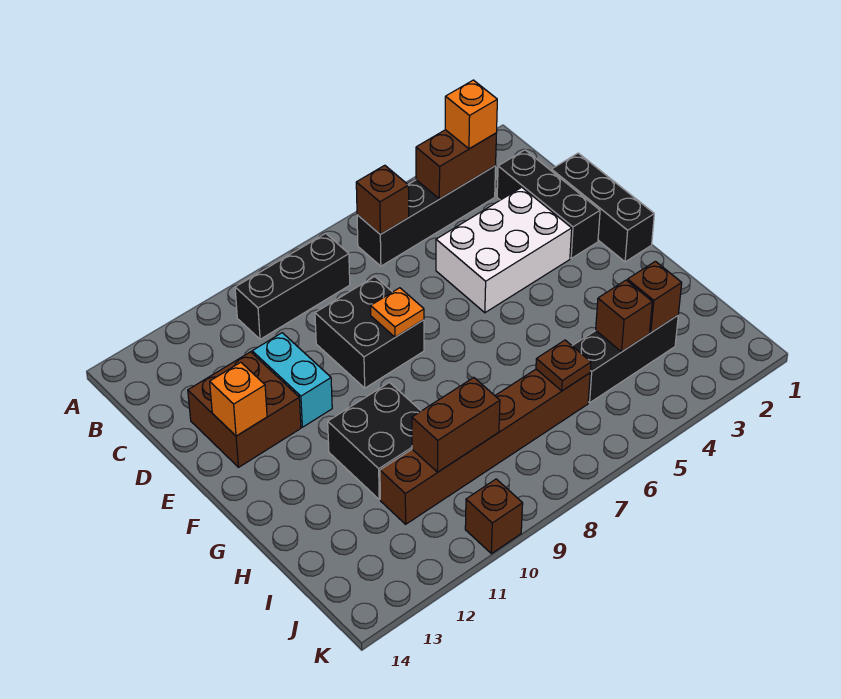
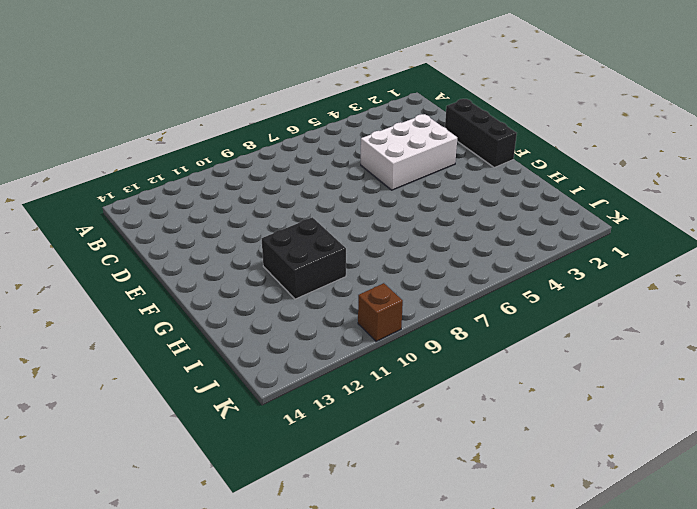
none -> black brick B3:B6 level 1
none -> black brick B8:B10 level 1
none -> black brick C2:E2 level 1

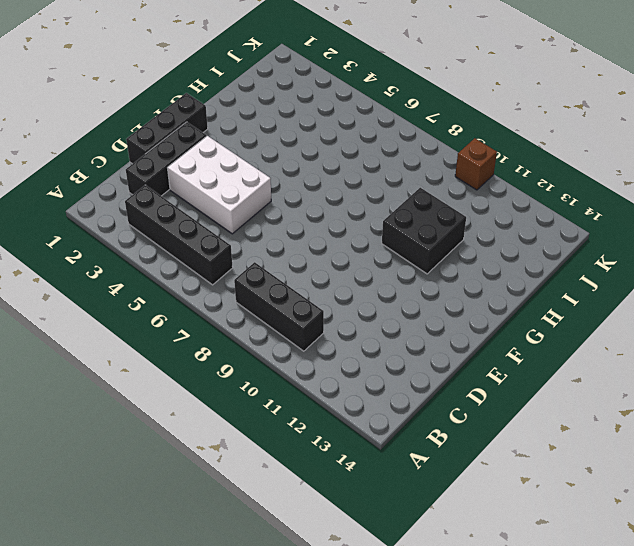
none -> black brick D8:E9 level 1
none -> cyan brick D11:E11 level 1
none -> brown brick D12:E13 level 1

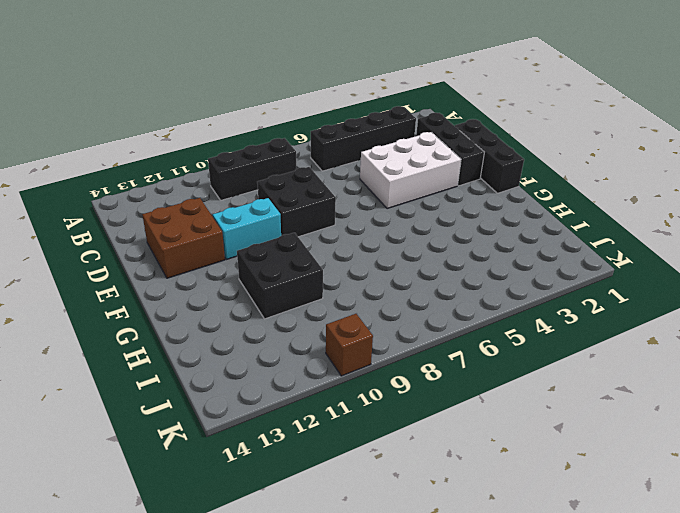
cyan brick E10:E11 level 1 -> cyan brick D11:E11 level 1
none -> black brick I3:I5 level 1
none -> brown brick I6:I11 level 1
none -> brown brick B3:B4 level 2

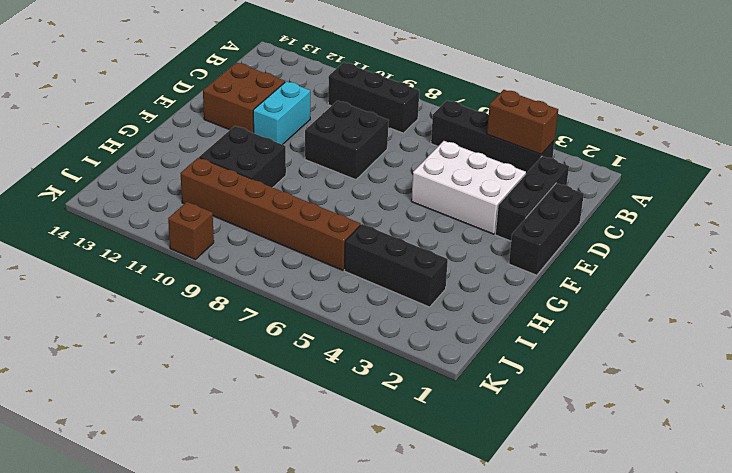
none -> brown brick B6 level 2
none -> orange plate E8 level 2
none -> orange brick E13 level 2

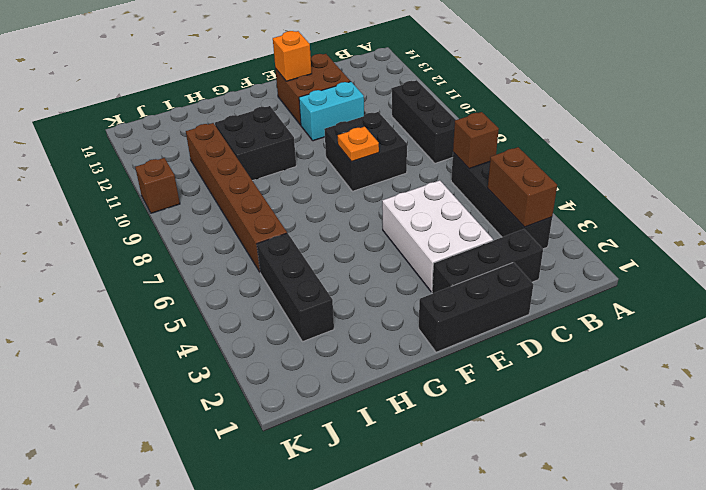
none -> brown brick I3 level 2
none -> brown brick I4 level 2
none -> brown plate I6 level 2

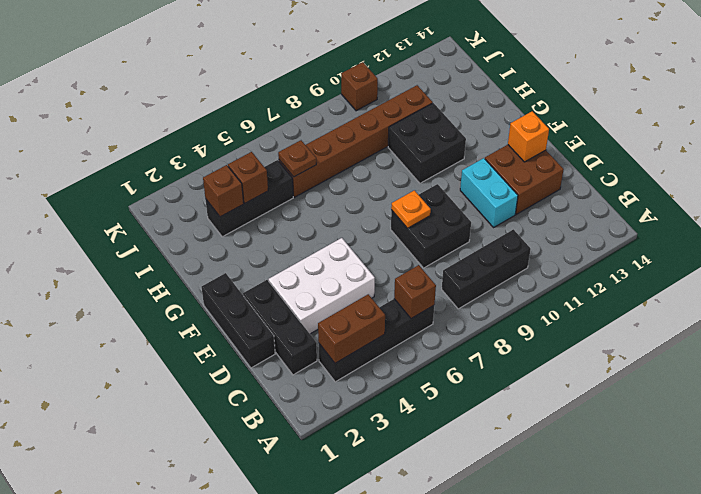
none -> brown brick I9:I10 level 2
none -> orange brick B3 level 3

